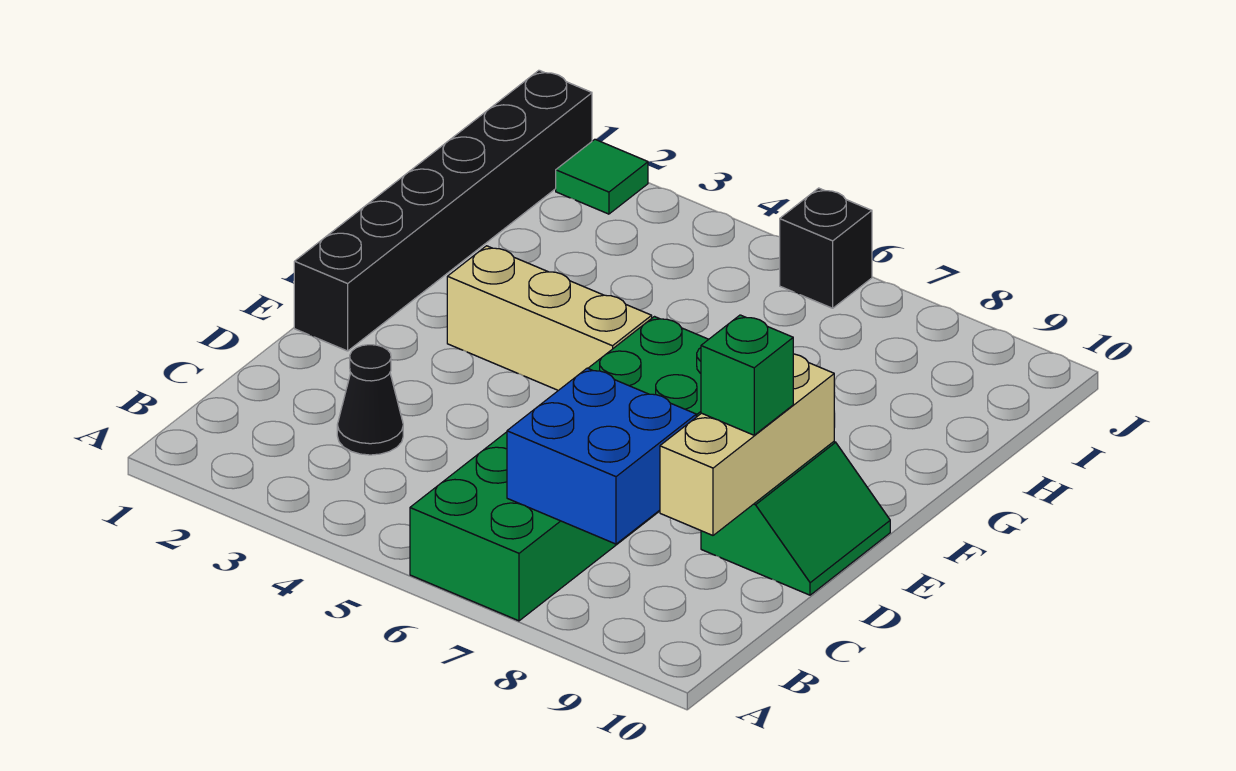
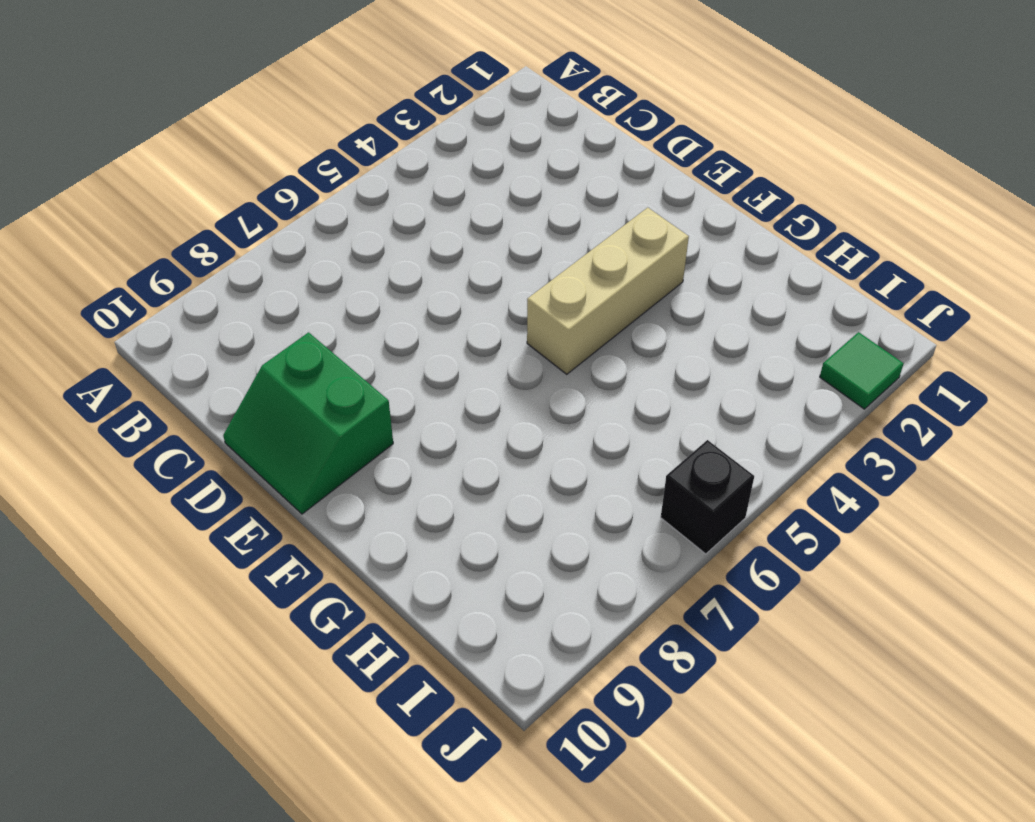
none -> green brick A6:F7 level 1
none -> black cone C3 level 1

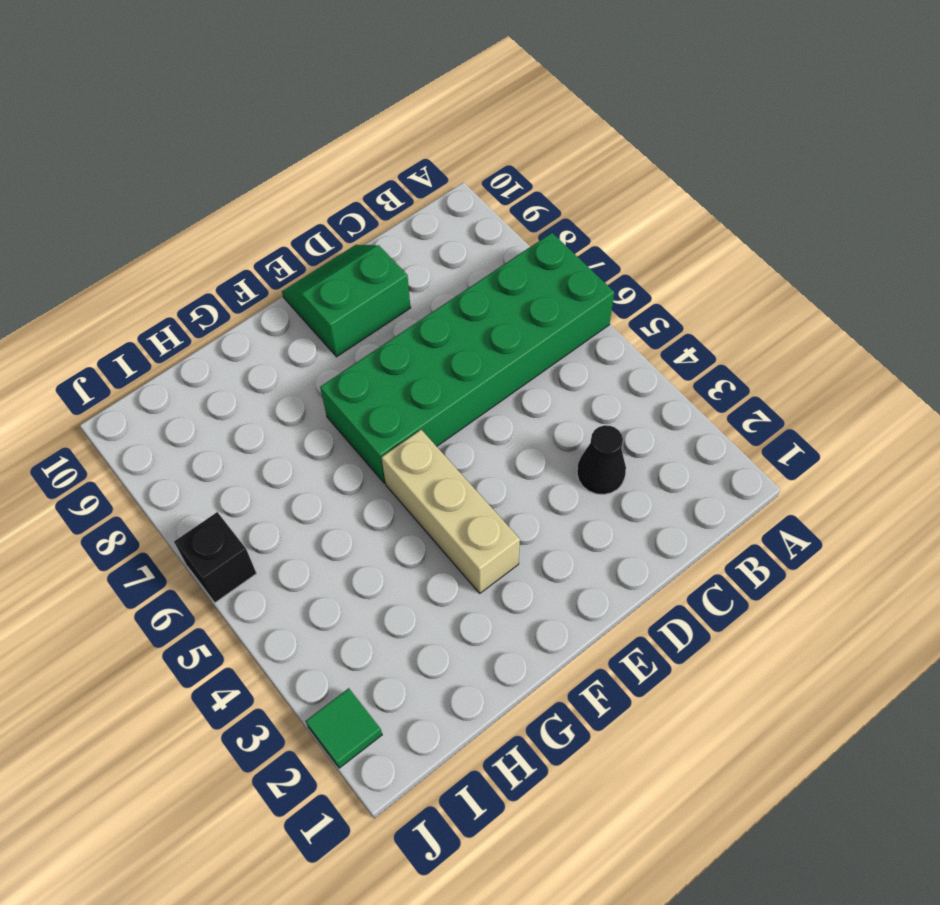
none -> black brick E1:J1 level 1
none -> blue brick B7:C8 level 2

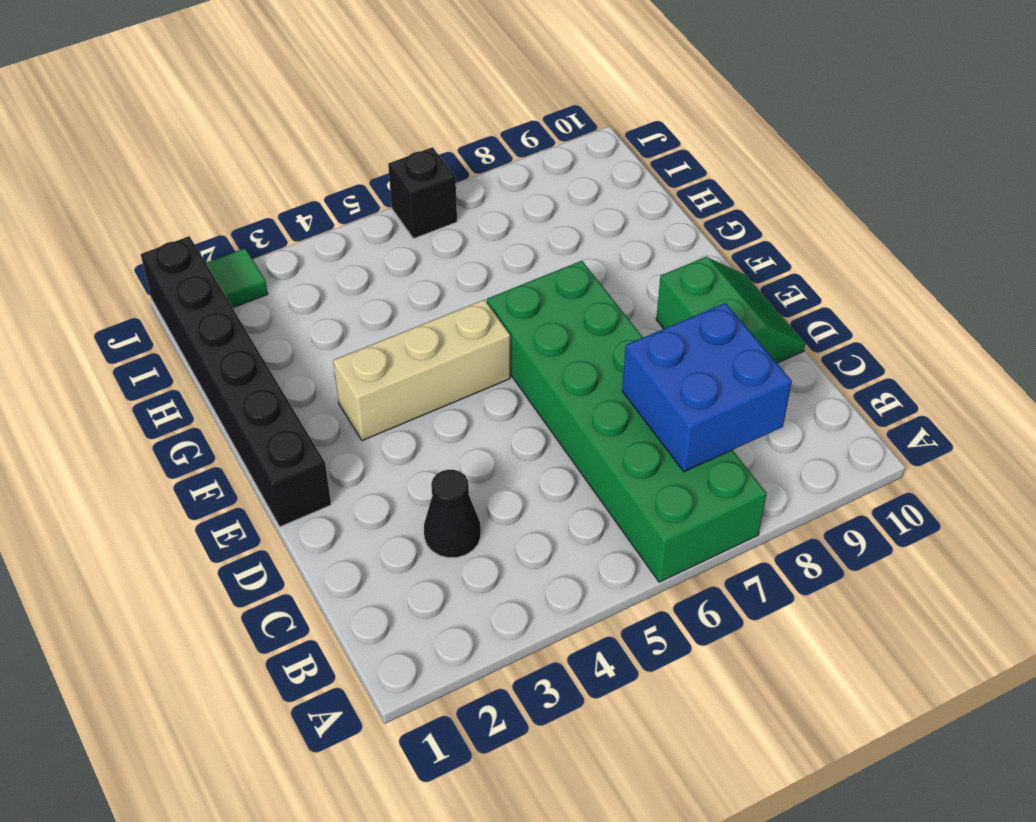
none -> tan brick C9:E9 level 2
none -> green brick D9 level 3

